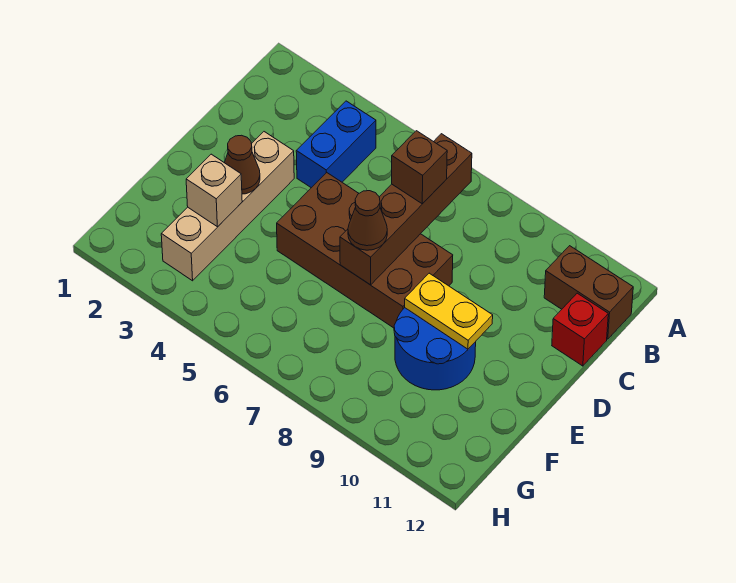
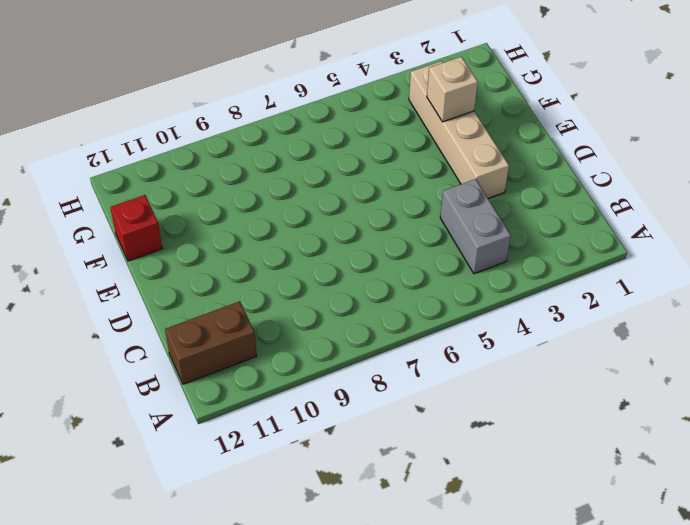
grey brick B4:C4 level 1 -> blue brick B4:C4 level 1
red brick F12 level 1 -> red brick C12 level 1
none -> brown brick D5:E8 level 1
none -> blue round brick E9:F10 level 1
none -> brown brick B7:E7 level 2

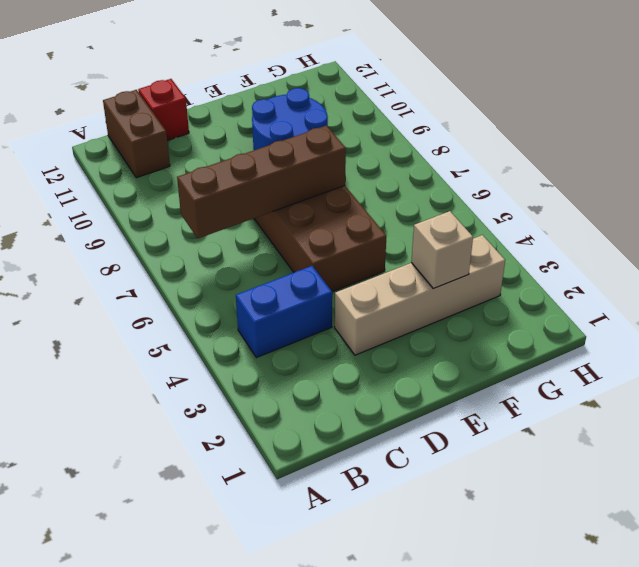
none -> brown cone E3 level 2
none -> yellow plate E9:E10 level 2
none -> brown brick C7 level 3

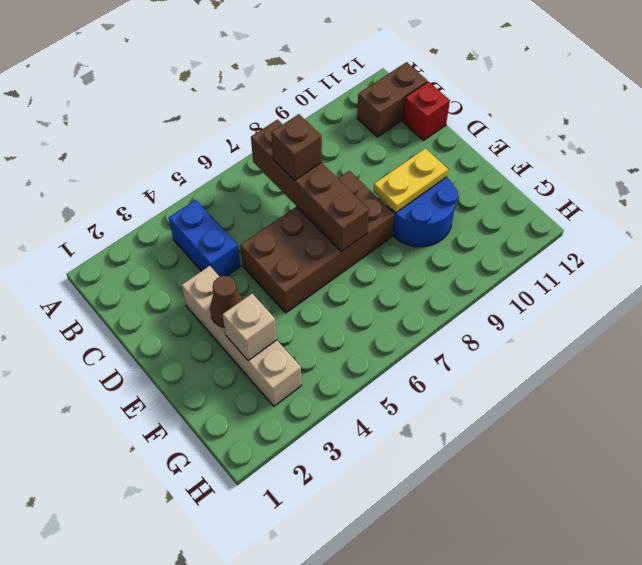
none -> brown cone E7 level 3

